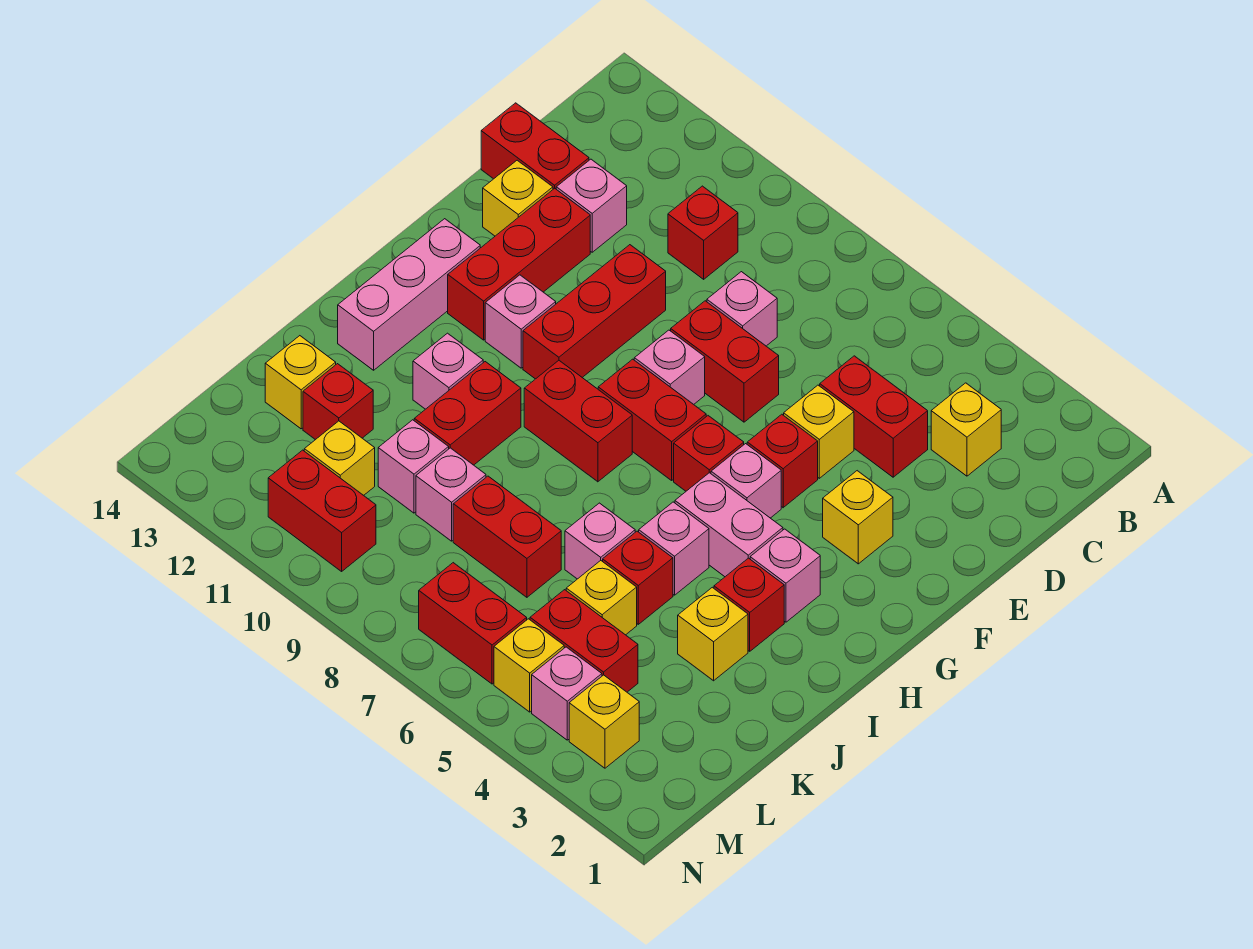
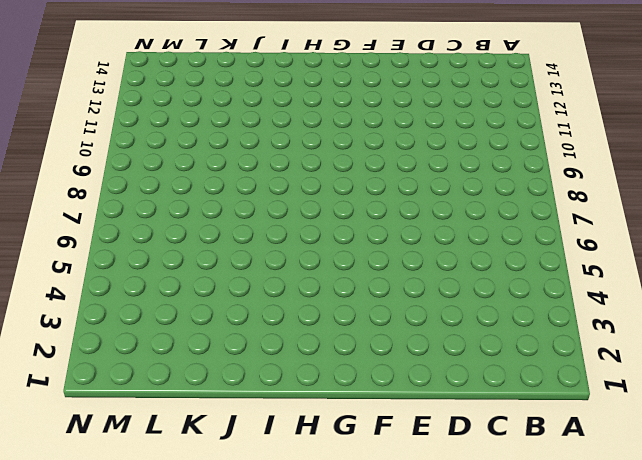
none -> yellow brick C3 level 1
none -> red brick C10 level 1
none -> red brick D4:D5 level 1
none -> pink brick D8 level 1

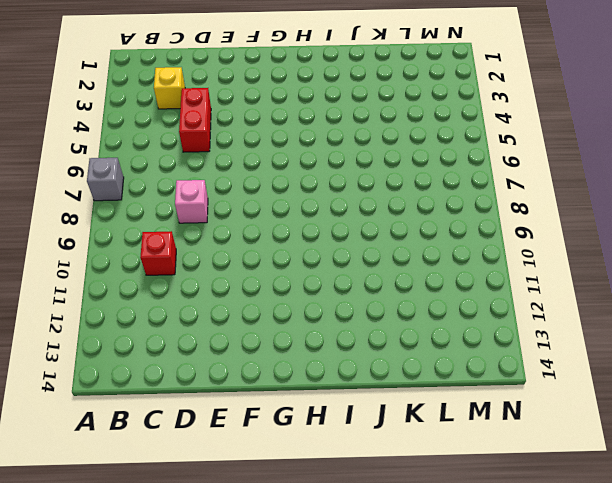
grey brick A7 level 1 -> none
none -> pink brick D12 level 1
none -> red brick D13:D14 level 1
none -> yellow brick E5 level 1
none -> red brick E7:E8 level 1

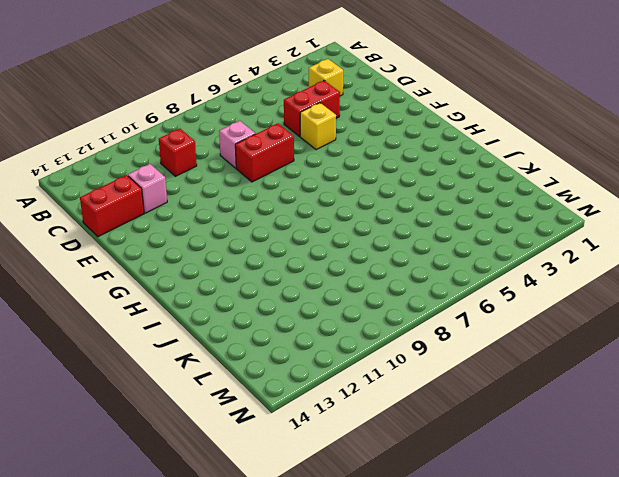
none -> red brick E10:G10 level 1
none -> red brick E12:G12 level 1
none -> yellow brick E13 level 1
none -> yellow brick F3 level 1

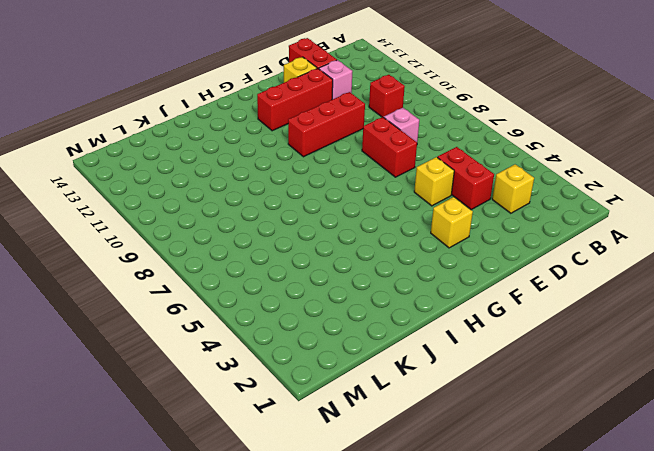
none -> red brick F5 level 1
none -> pink brick F8 level 1
none -> pink brick G5 level 1
none -> red brick G6 level 1

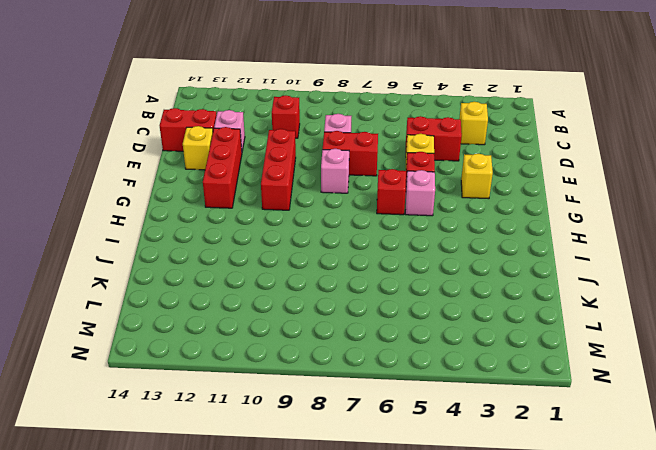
none -> red brick G7:G8 level 1
none -> pink brick G11 level 1
none -> pink brick G13:I13 level 1
none -> pink brick H3 level 1

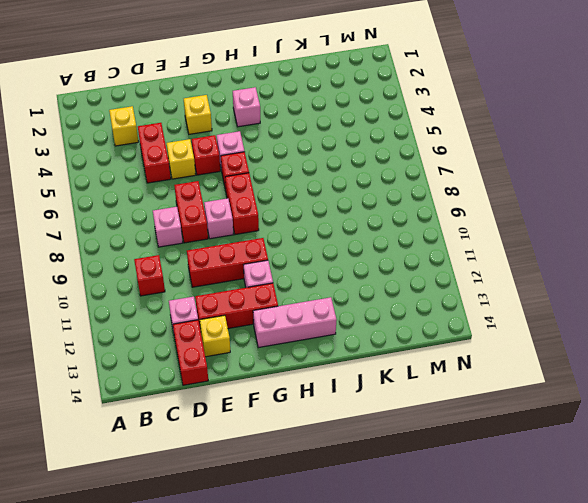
none -> pink brick H4:H5 level 1
none -> red brick H8:H9 level 1
none -> red brick I3 level 1
none -> pink brick I5 level 1

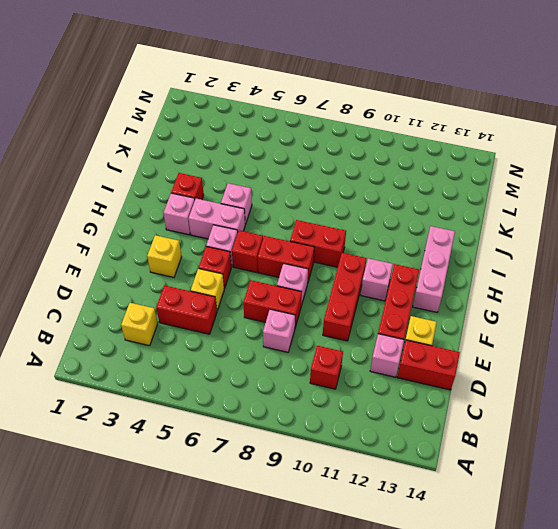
none -> red brick I10:J10 level 1
none -> pink brick I11 level 1
none -> yellow brick J3 level 1
none -> red brick J5 level 1

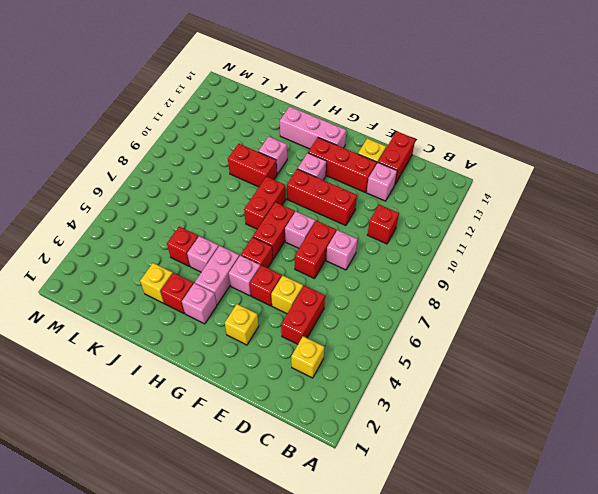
none -> pink brick J6 level 1
none -> yellow brick K5 level 1
none -> red brick K7:K8 level 1
none -> pink brick K9 level 1

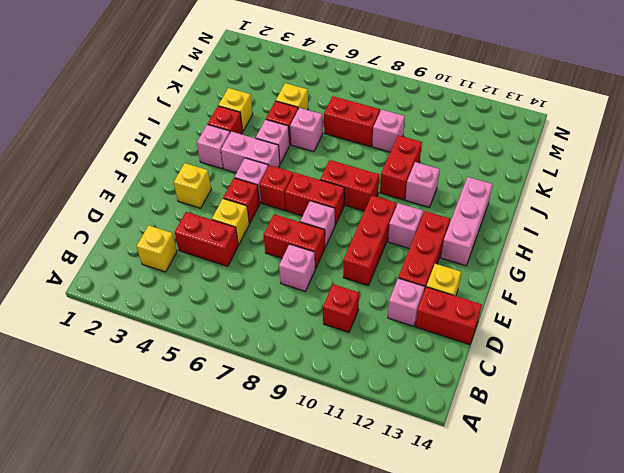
none -> pink brick K10 level 1
none -> red brick K12 level 1
none -> yellow brick K13 level 1
none -> red brick L4:L5 level 1

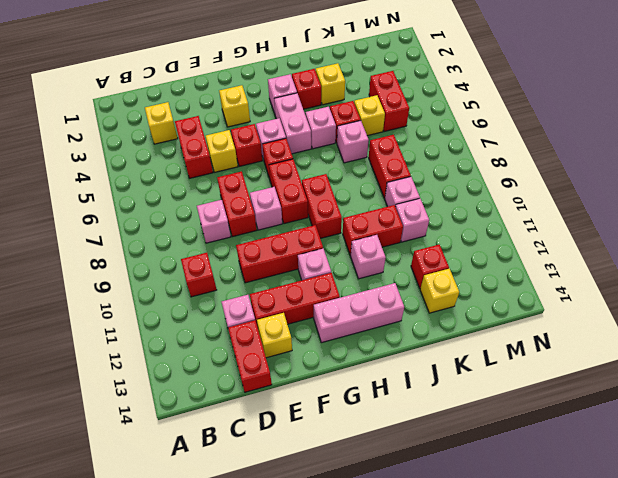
none -> yellow brick L11 level 1
none -> yellow brick M3 level 1
none -> pink brick M4 level 1
none -> yellow brick M5 level 1

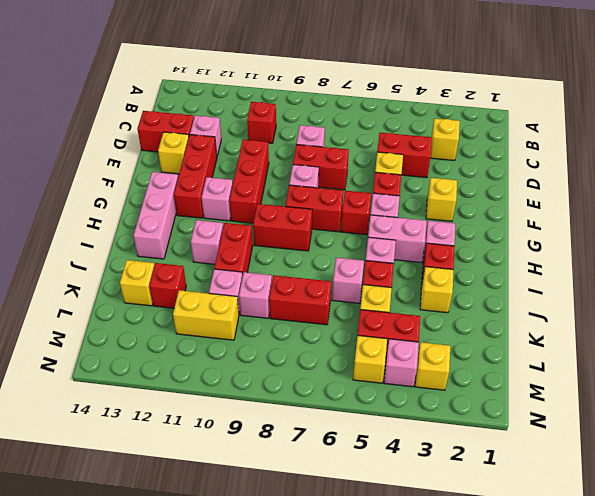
yellow brick L10:L11 level 1 -> yellow brick L11 level 1
none -> red brick M6:M7 level 1
none -> red brick M10:M11 level 1

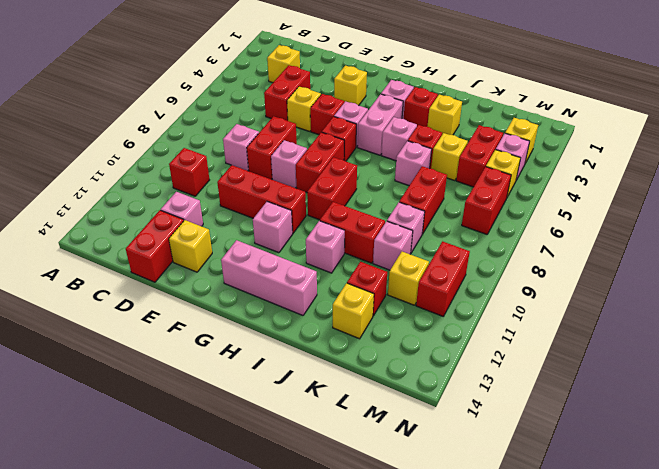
none -> red brick E12:G12 level 1

